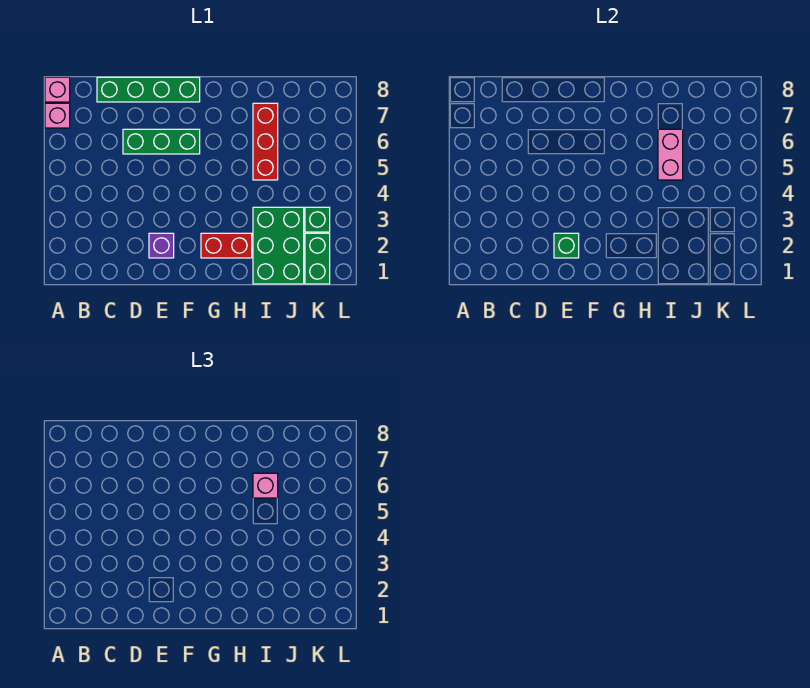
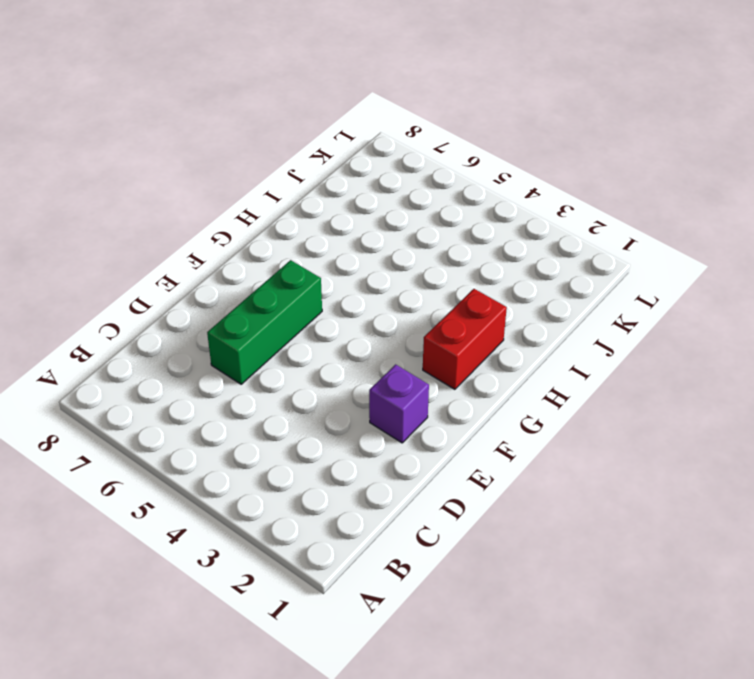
none -> pink brick A7 level 1
none -> pink brick A8 level 1
none -> green brick C8:F8 level 1

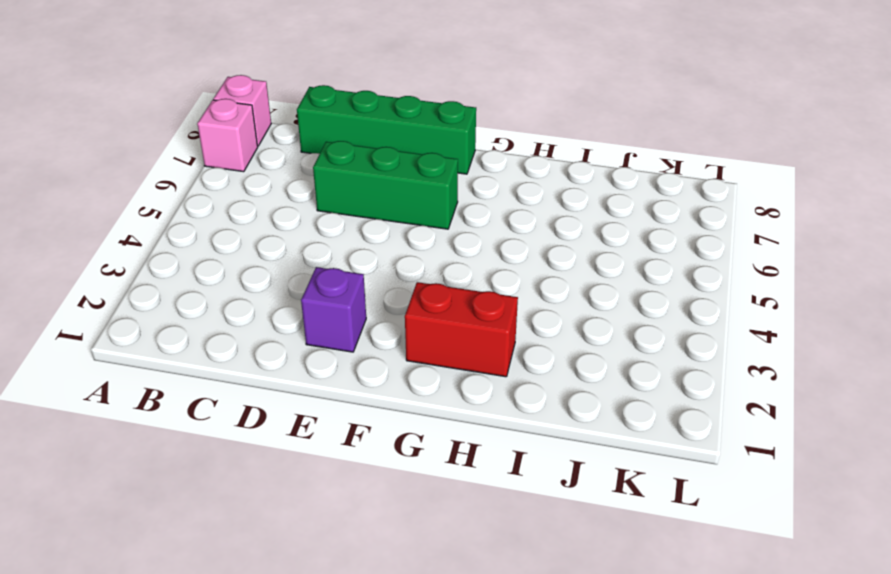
none -> green brick I1:J3 level 1
none -> red brick I5:I7 level 1
none -> green brick K1:K2 level 1

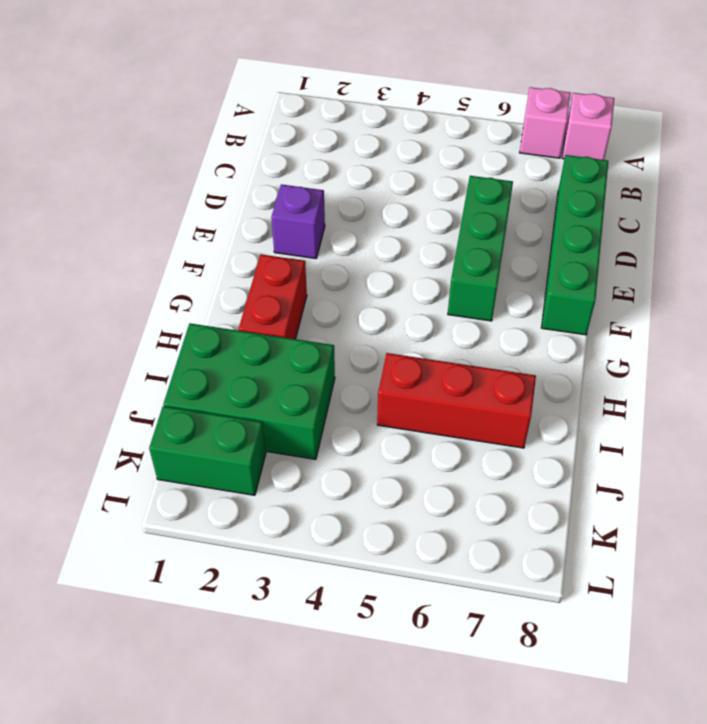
none -> green brick K3 level 1
none -> green brick E2 level 2
none -> pink brick I5:I6 level 2

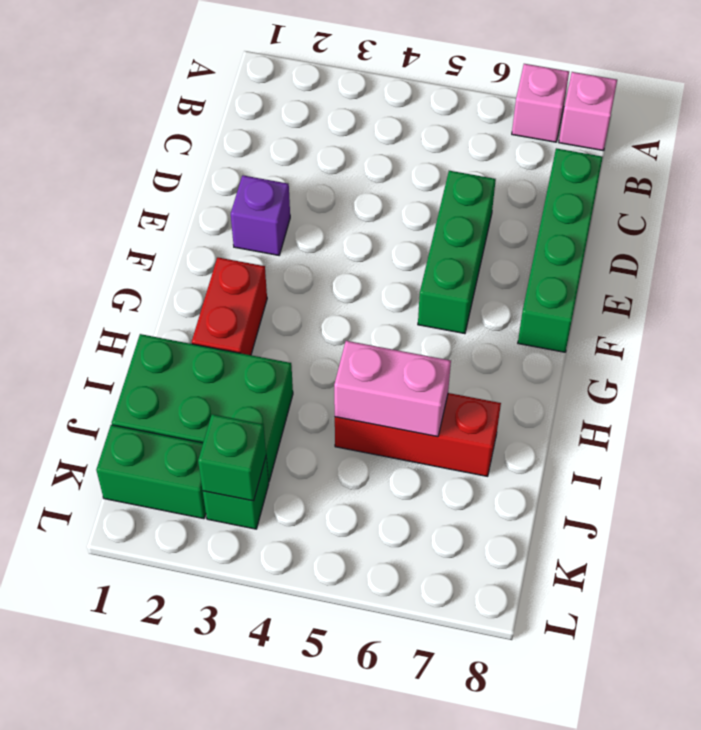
green brick K3 level 2 -> green brick E2 level 2
none -> pink brick I6 level 3

